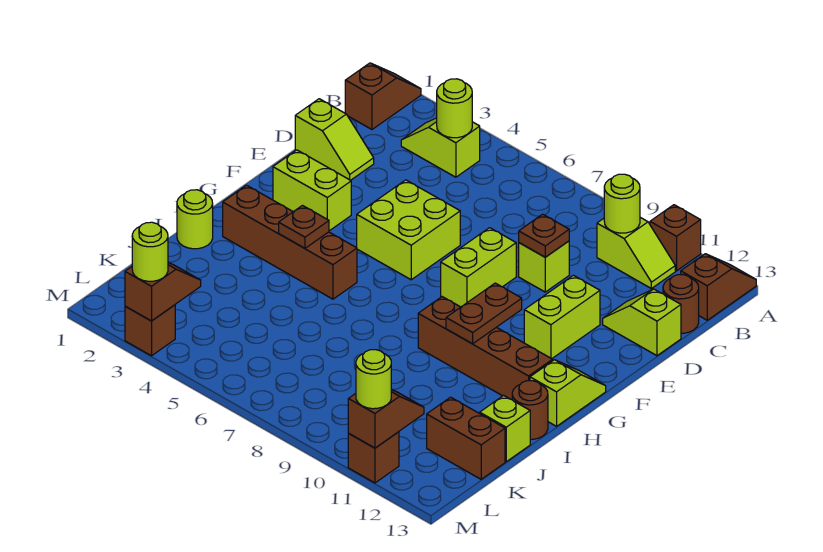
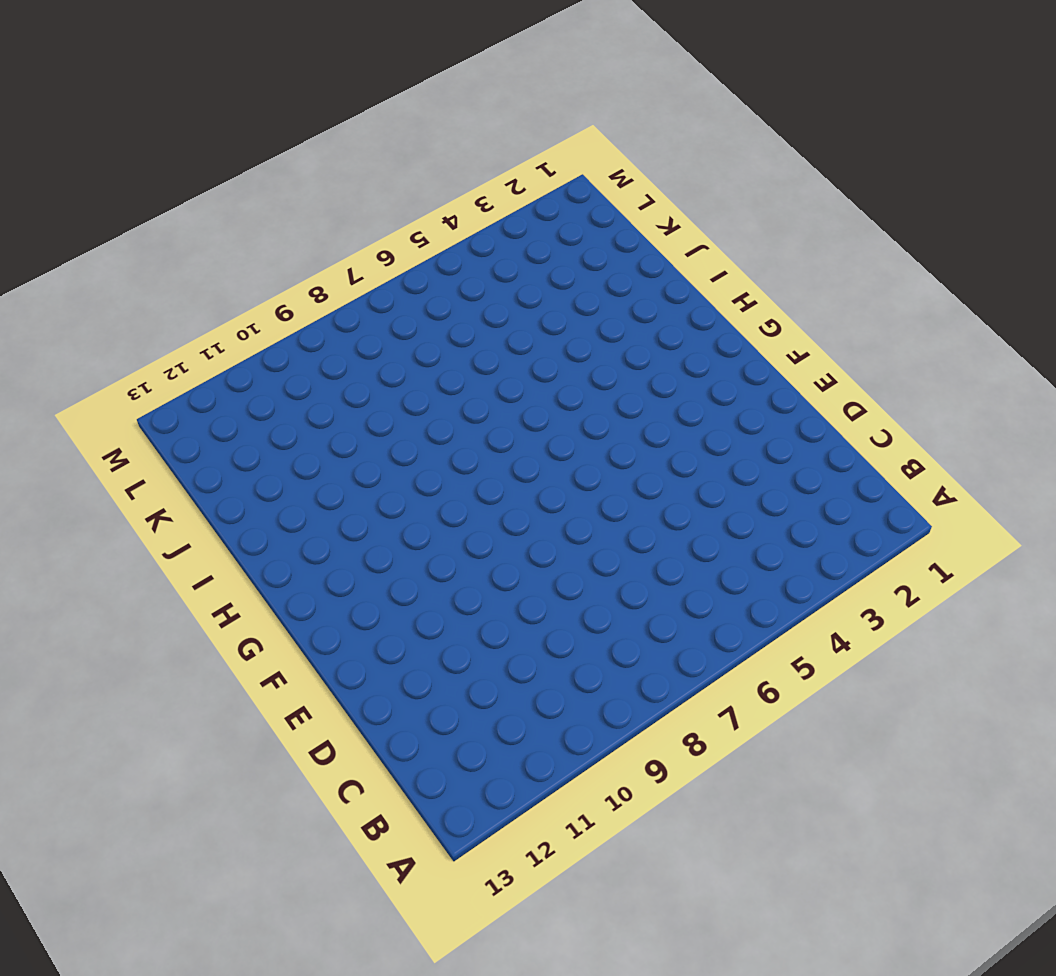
none -> brown slope A1:B1 level 1 top B
none -> brown brick A11 level 1
none -> brown slope A13:B13 level 1 top B
none -> lime slope B3:B4 level 1 top 4

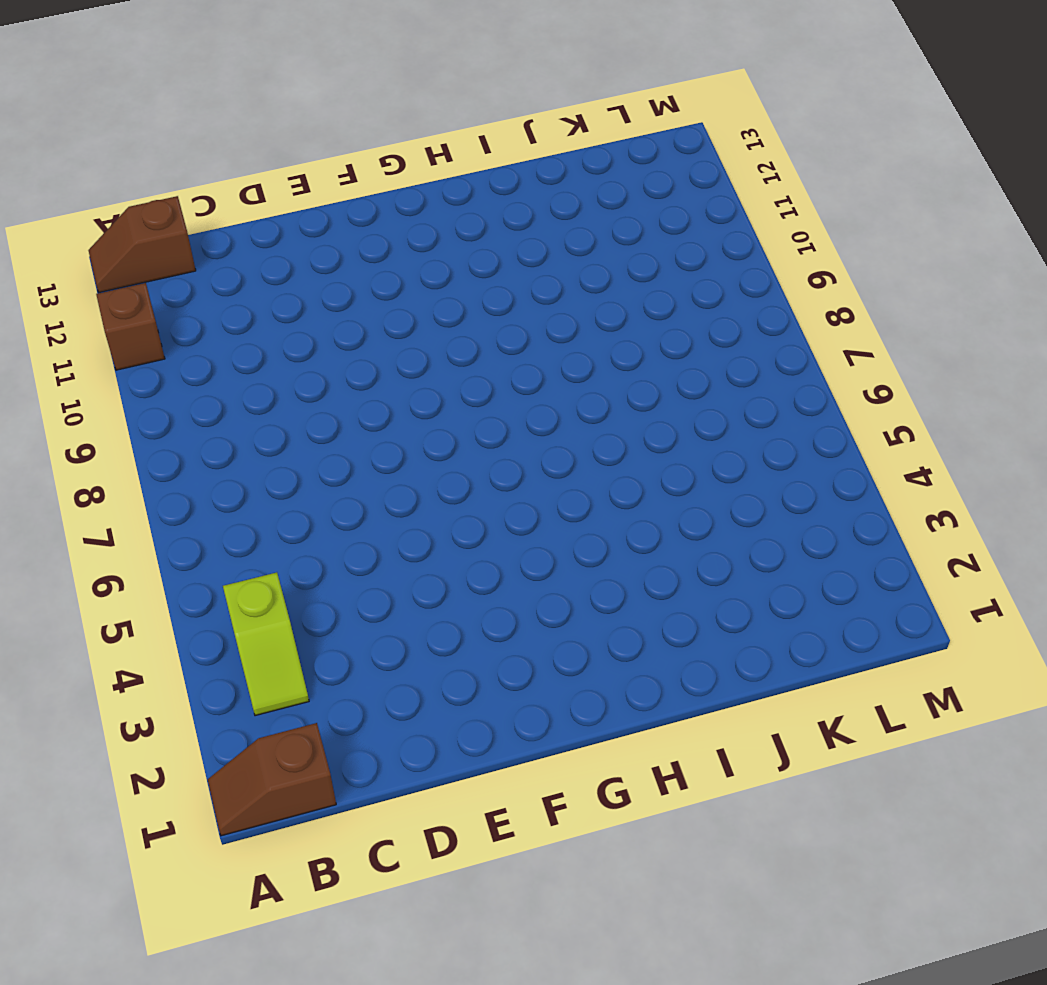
none -> lime slope B10:B11 level 1 top 10
none -> brown round brick C13 level 1
none -> lime slope D1:D2 level 1 top 1
none -> lime brick D9 level 1

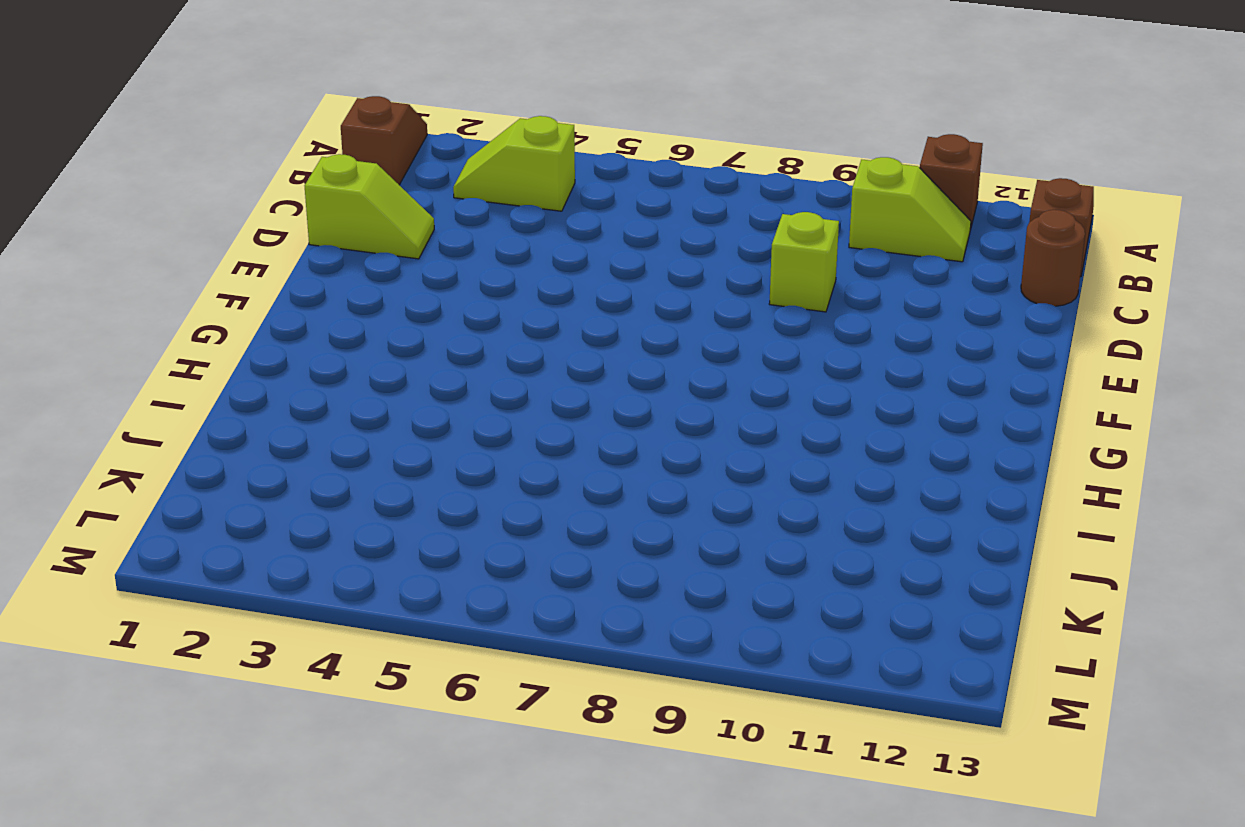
none -> lime slope D12:D13 level 1 top 13
none -> lime brick E5:F6 level 1
none -> lime brick E8:F8 level 1
none -> lime brick E11:F11 level 1

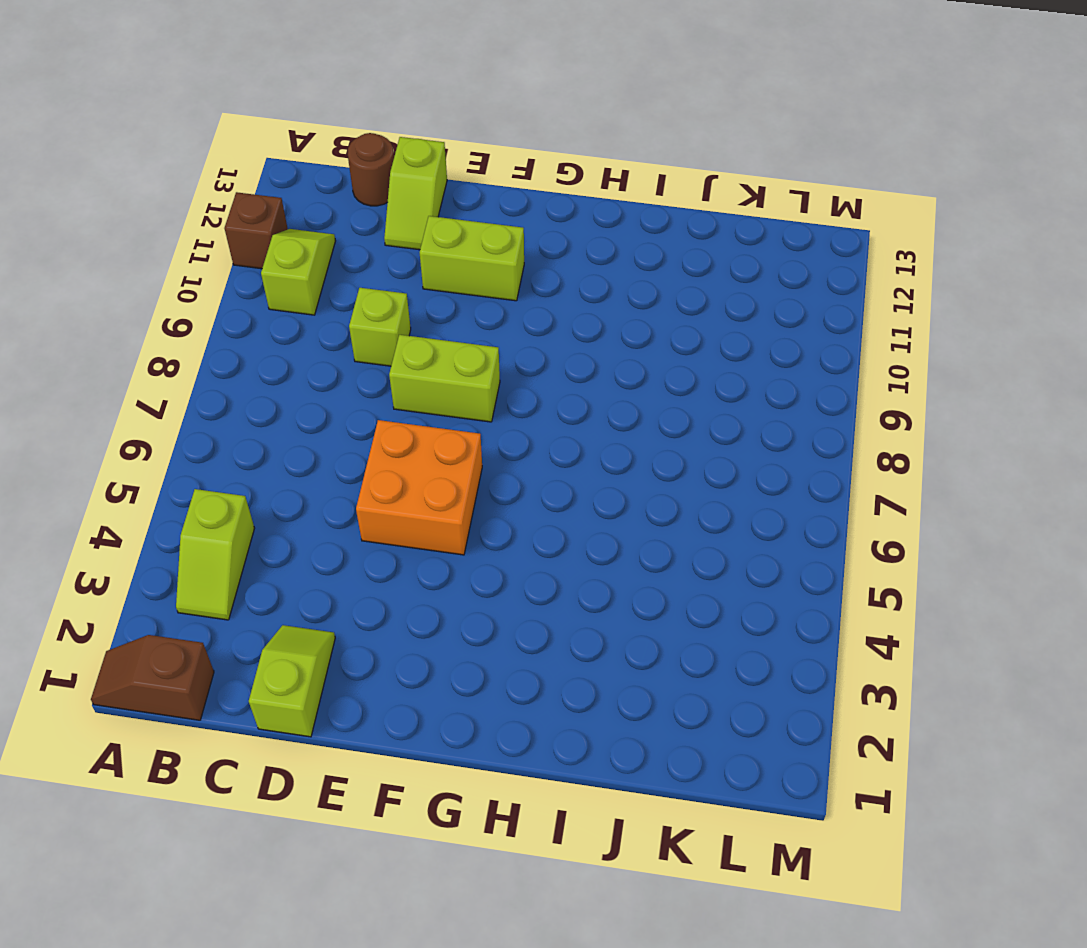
orange brick E5:F6 level 1 -> lime brick E5:F6 level 1
none -> brown slope A13:B13 level 1 top B
none -> lime brick F2:F3 level 1
none -> lime slope G13:H13 level 1 top H
none -> brown brick H2:H5 level 1

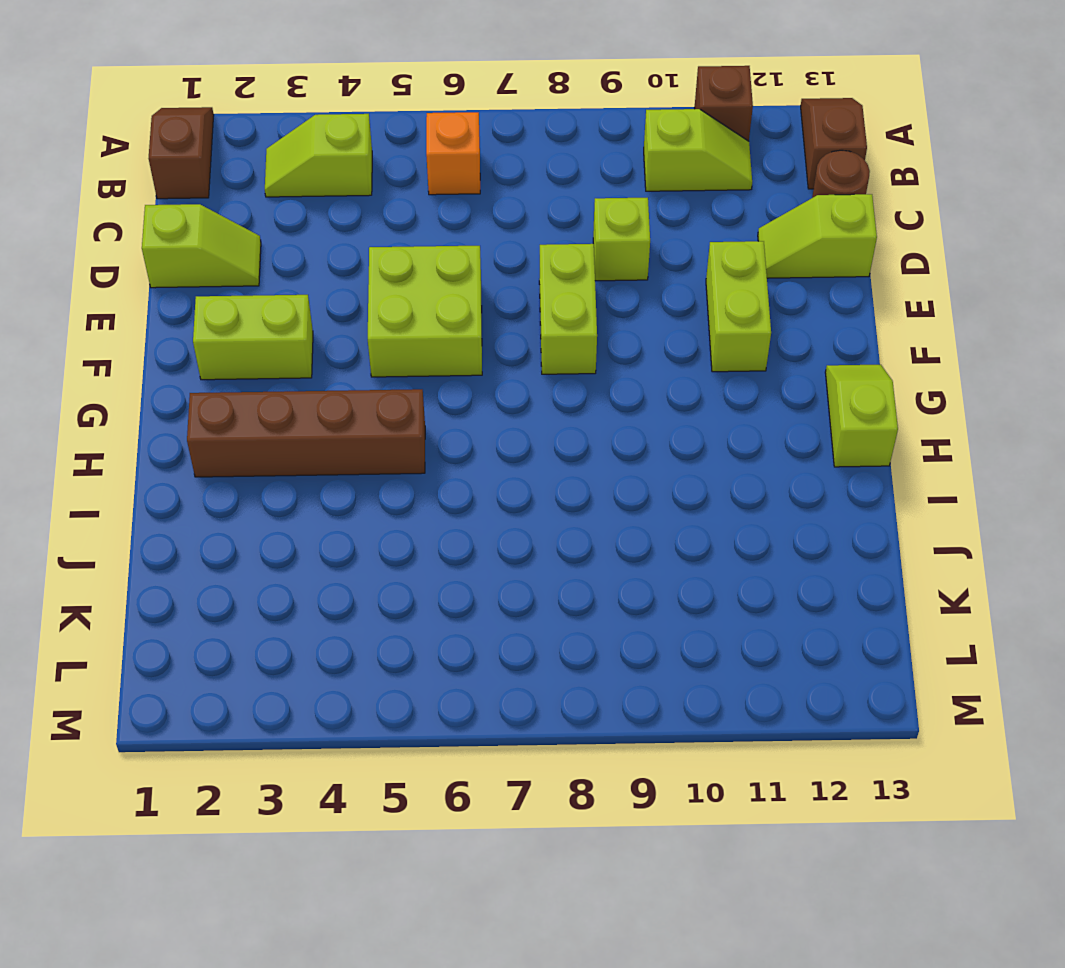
orange brick B6 level 1 -> none
none -> brown brick H9:H12 level 1
none -> lime round brick I1 level 1
none -> brown round brick I13 level 1
none -> lime brick J13 level 1

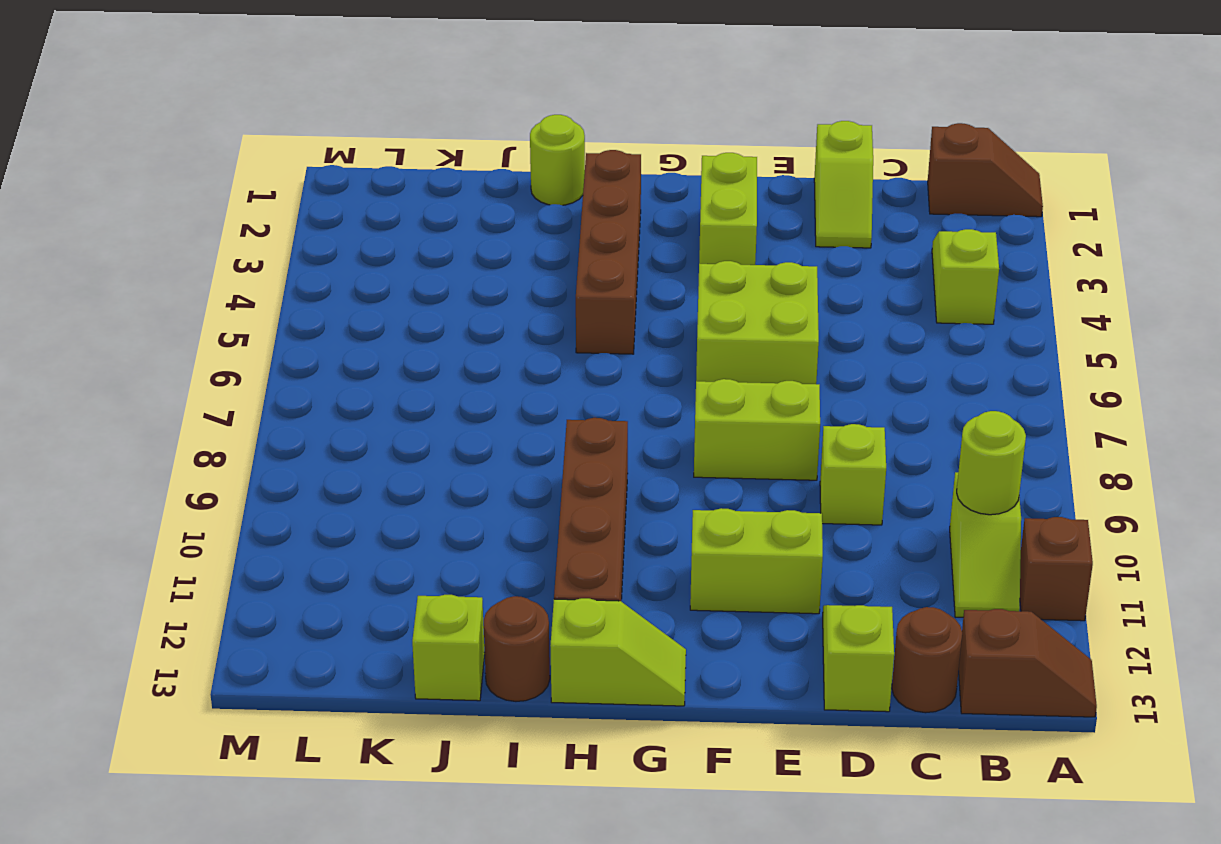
none -> brown brick K12:K13 level 1
none -> brown brick M3 level 1
none -> brown brick M11 level 1
none -> lime round brick B4 level 2

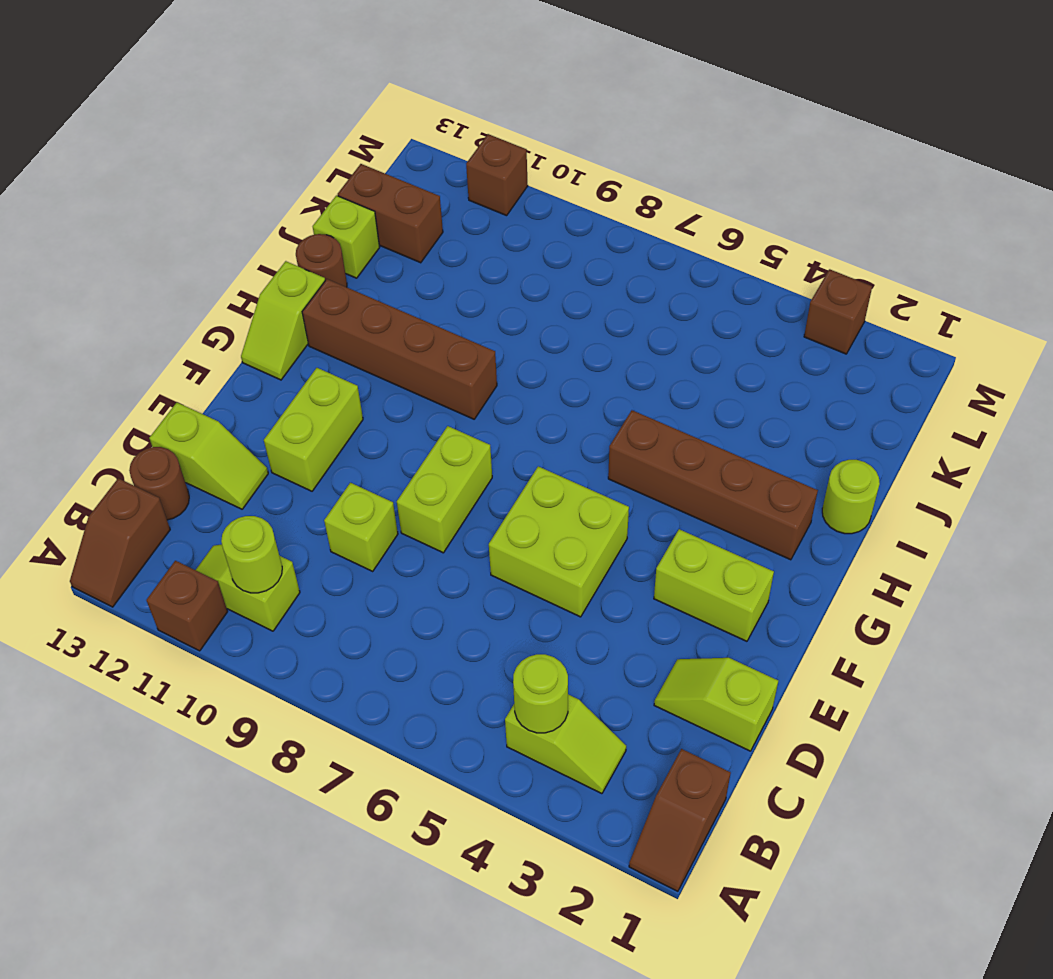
none -> brown plate D9 level 2
none -> brown plate G10:H10 level 2
none -> brown plate H4 level 2
none -> brown slope L3:M3 level 2 top M

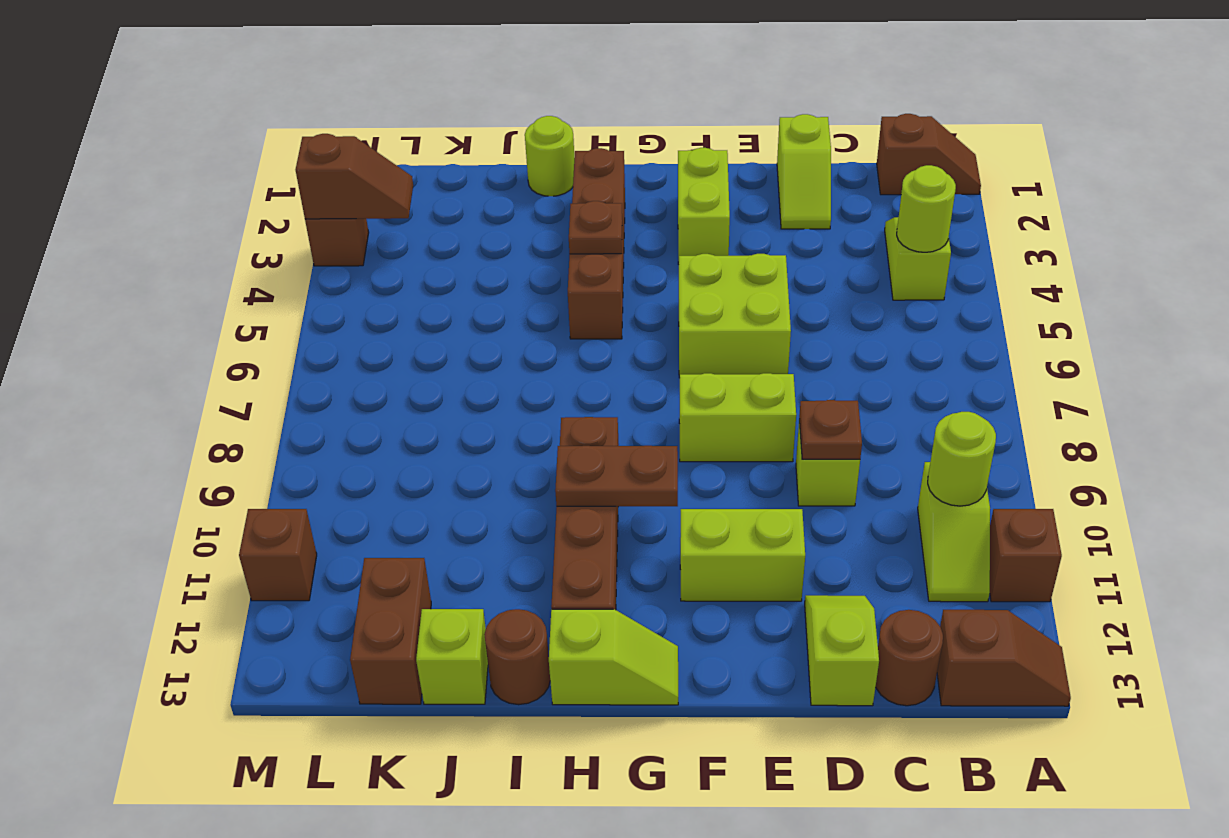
none -> brown slope L11:M11 level 2 top M
none -> lime round brick M3 level 3
none -> lime round brick M11 level 3

